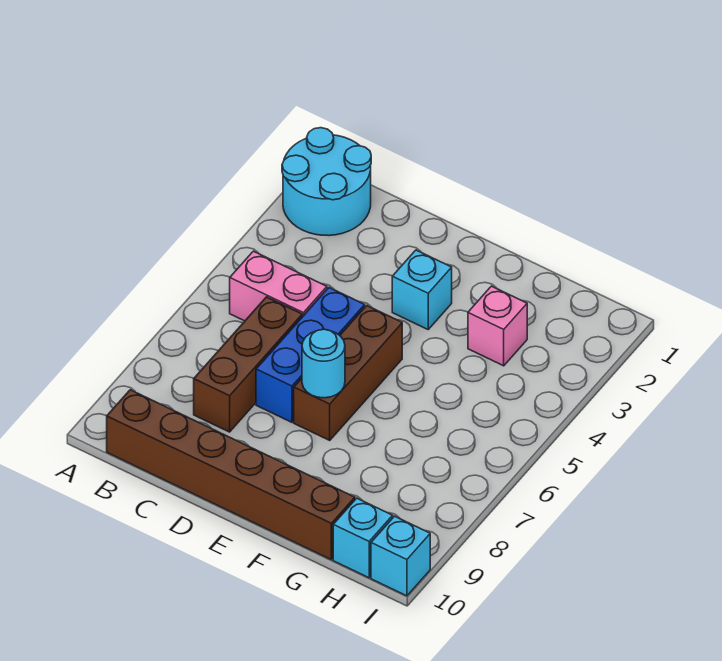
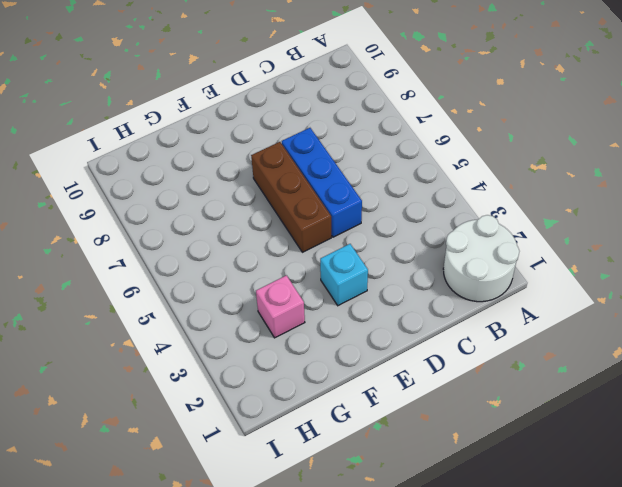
white round brick A1:B2 level 1 -> cyan round brick A1:B2 level 1
none -> pink brick B5:C5 level 1
none -> brown brick B10:G10 level 1

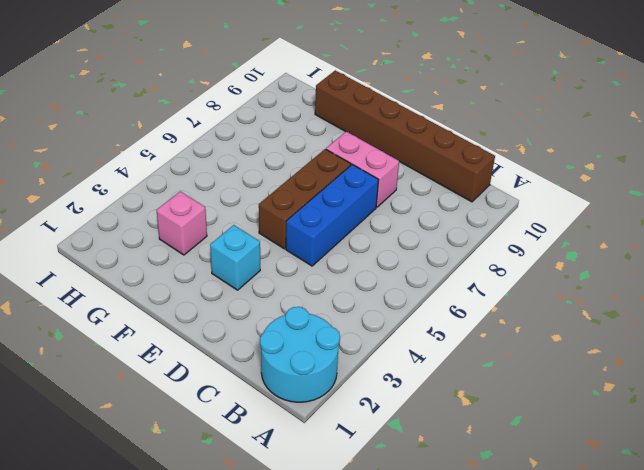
pink brick D8:E8 level 1 -> pink brick B5:C5 level 1
none -> brown brick C6:C8 level 1
none -> cyan brick H10 level 1

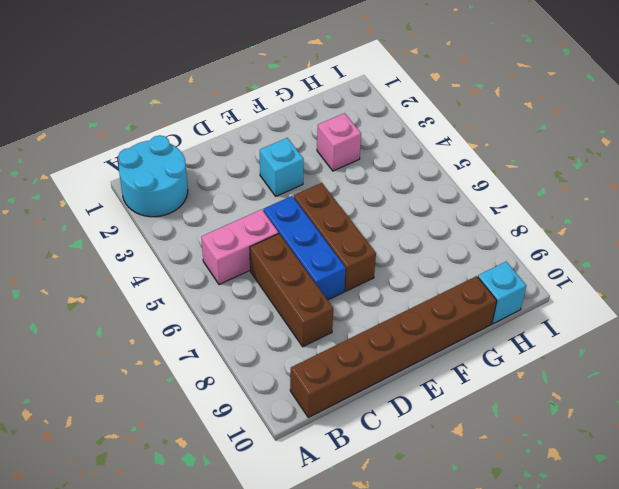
none -> cyan brick I10 level 1
none -> cyan round brick E7 level 2

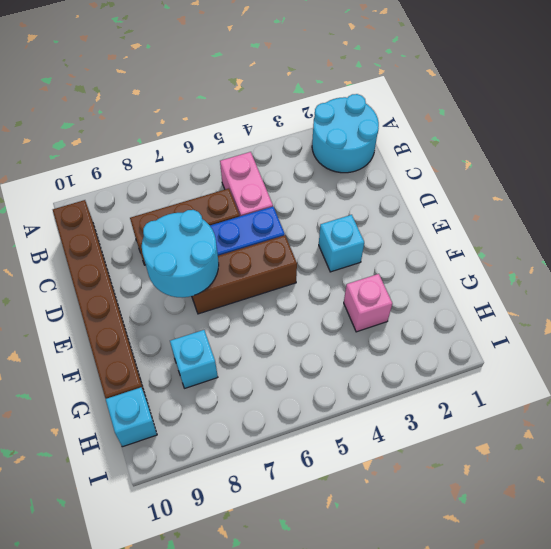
cyan round brick D7:E8 level 2 -> cyan round brick E7 level 2
cyan brick G8 level 1 -> cyan brick I10 level 1

